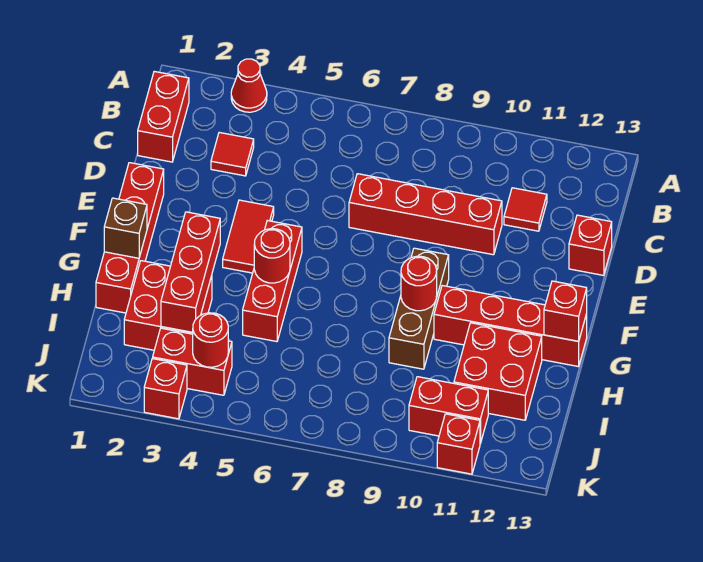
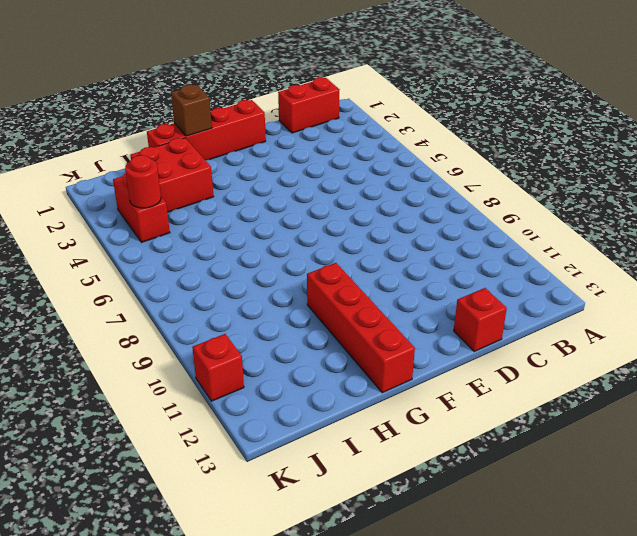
none -> red cone A3 level 1
none -> red tile C3 level 1
none -> red tile C11 level 1

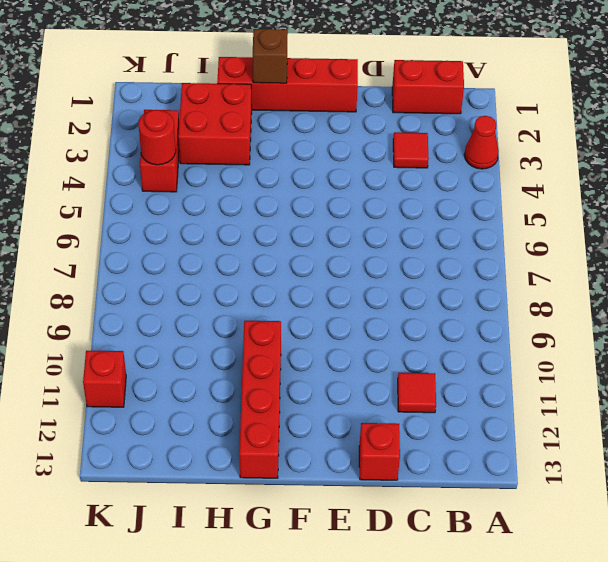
none -> red brick D7:D10 level 1
none -> red tile E4:F4 level 1
none -> red brick F5:H5 level 1

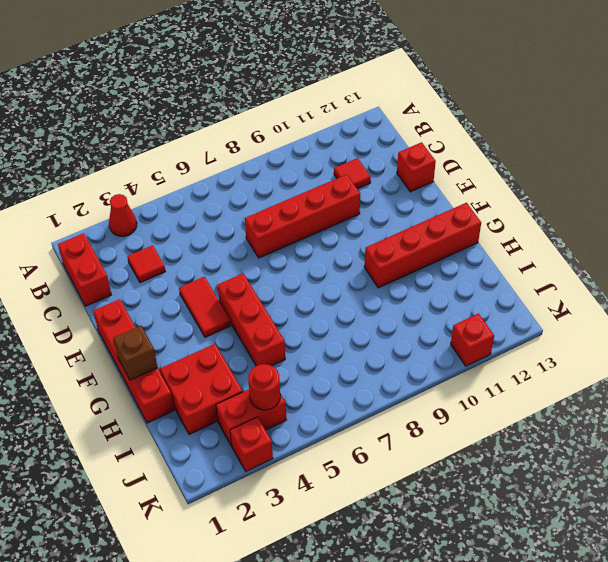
none -> brown brick F9:H9 level 1
none -> red brick H11:I12 level 1
none -> red brick J10:J11 level 1

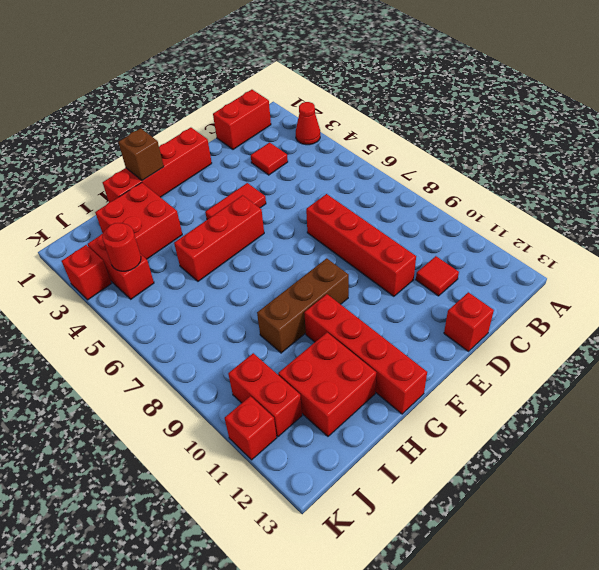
none -> red brick G3:I3 level 2
none -> red round brick G5 level 2
none -> red round brick G9 level 2

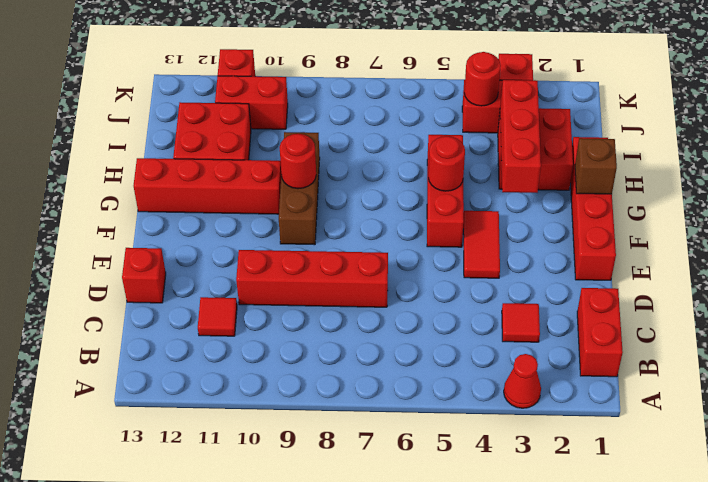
none -> red brick G13 level 2

